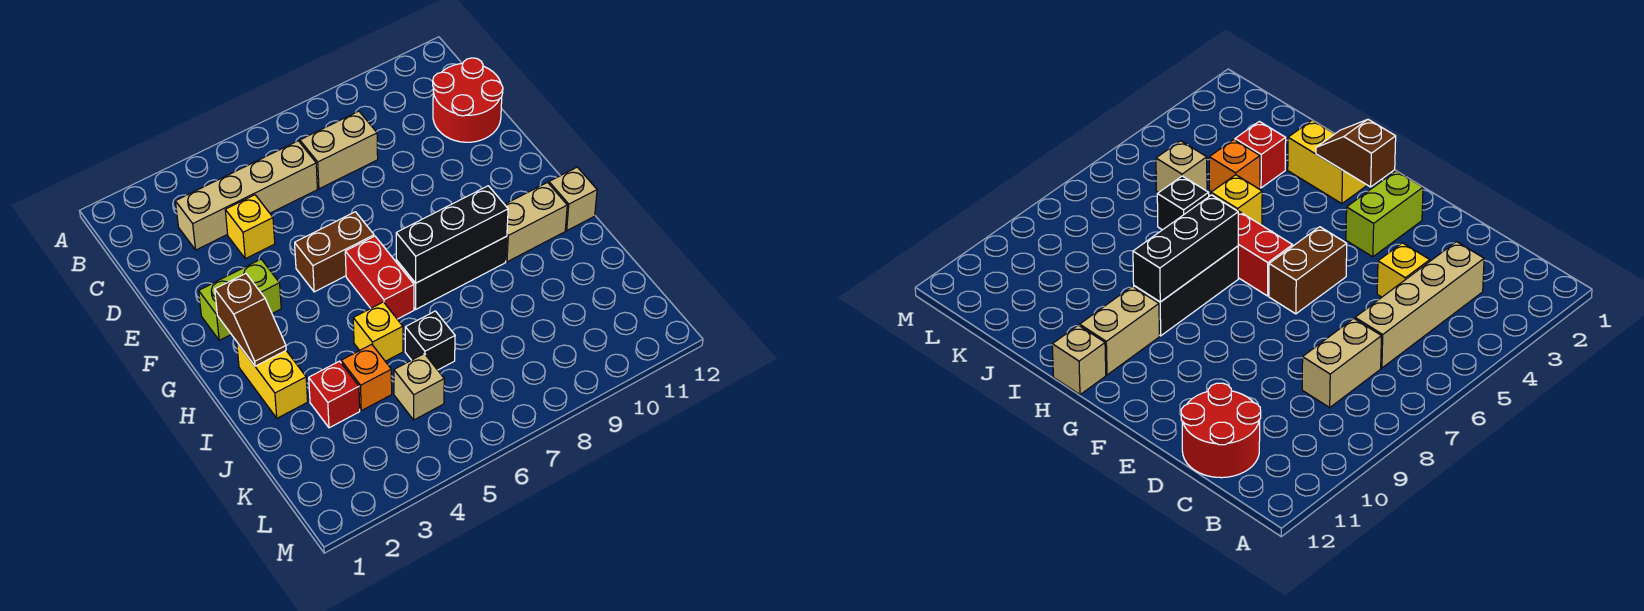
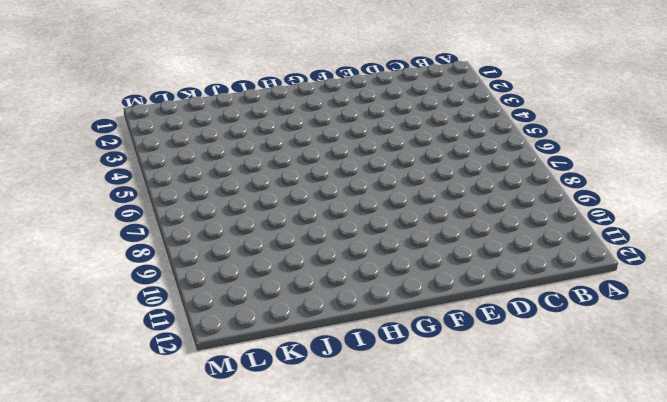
none -> tan brick C3:C6 level 1
none -> tan brick C7:C8 level 1
none -> red round brick C11:D12 level 1

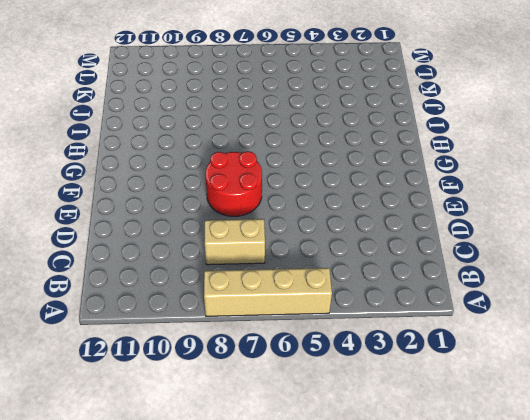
tan brick A5:A8 level 1 -> tan brick C3:C6 level 1
red round brick E7:F8 level 1 -> red round brick C11:D12 level 1
none -> yellow brick D4 level 1
none -> lime brick F2:F3 level 1
none -> brown brick F5:F6 level 1

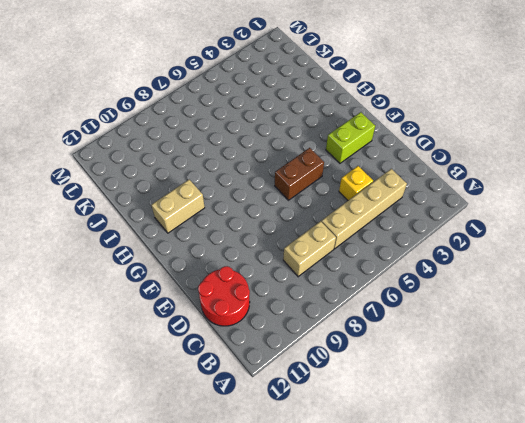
none -> red brick G6:H6 level 1
none -> yellow brick H2:I2 level 1
none -> black brick H7:H9 level 1

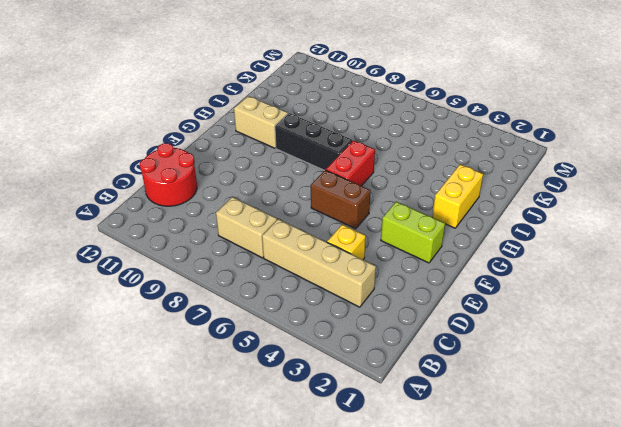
none -> tan brick H12 level 1
none -> yellow brick I5 level 1
none -> red brick J3 level 1

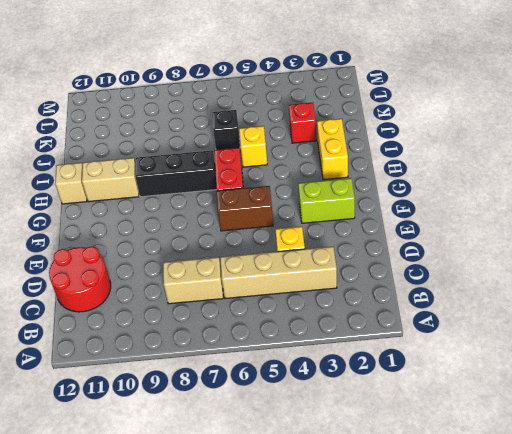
none -> orange brick J4 level 1
none -> tan brick K5 level 1
none -> brown slope G2:H2 level 2 top G

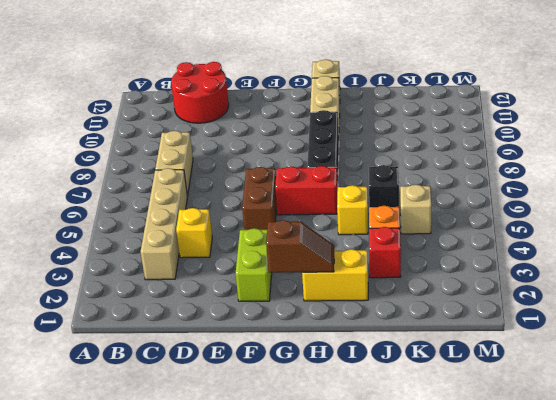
none -> black brick H7:H9 level 2

